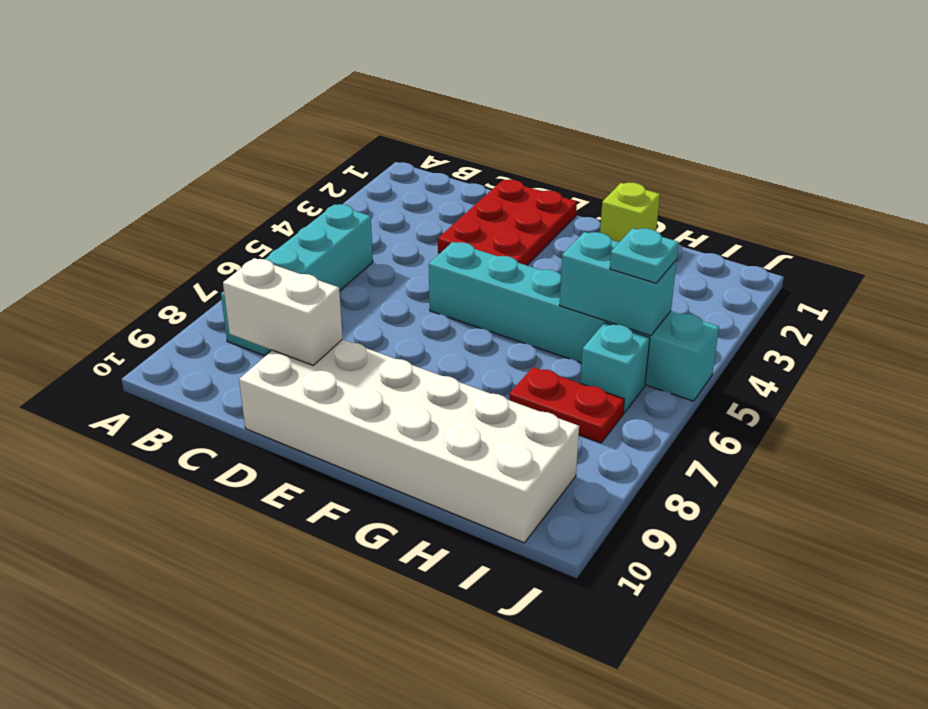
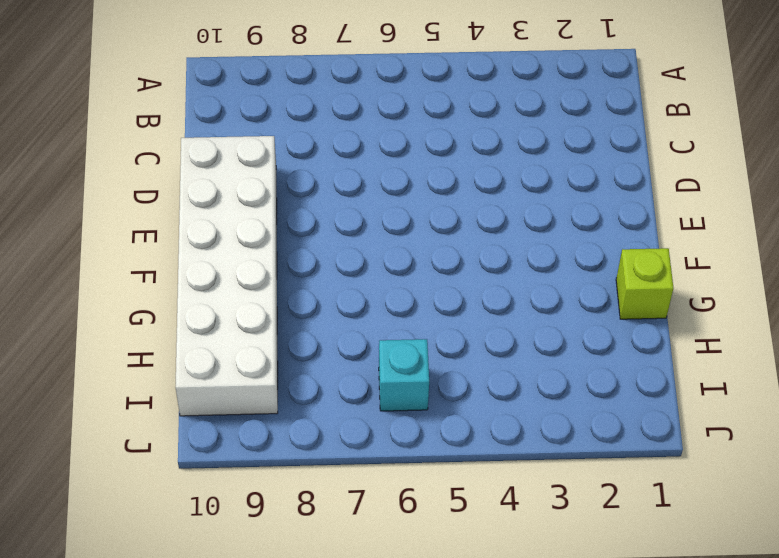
none -> cyan brick B5:B8 level 1
none -> red plate D1:E3 level 1

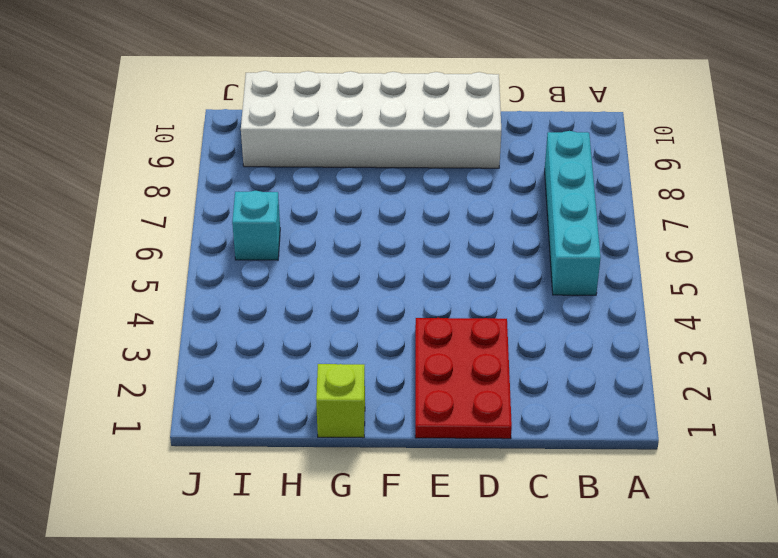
none -> cyan brick E5:J5 level 1
none -> red plate H7:I7 level 1

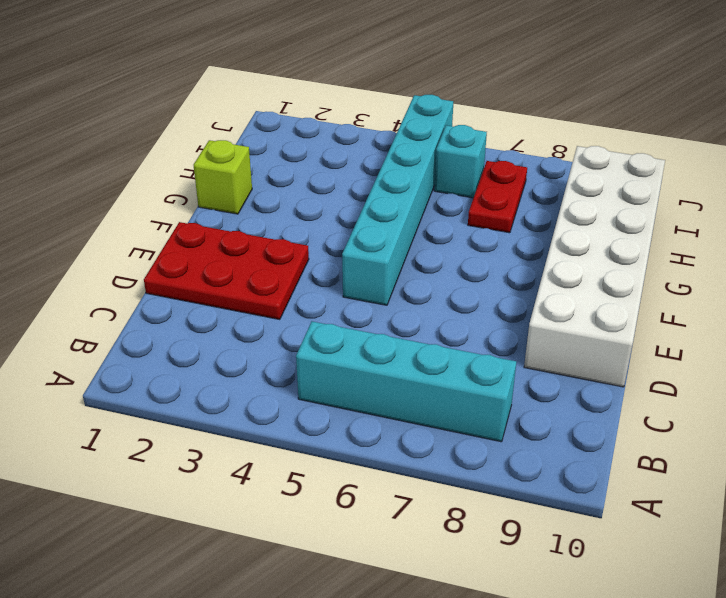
none -> white brick C9:D9 level 2
none -> cyan brick H5:I5 level 2

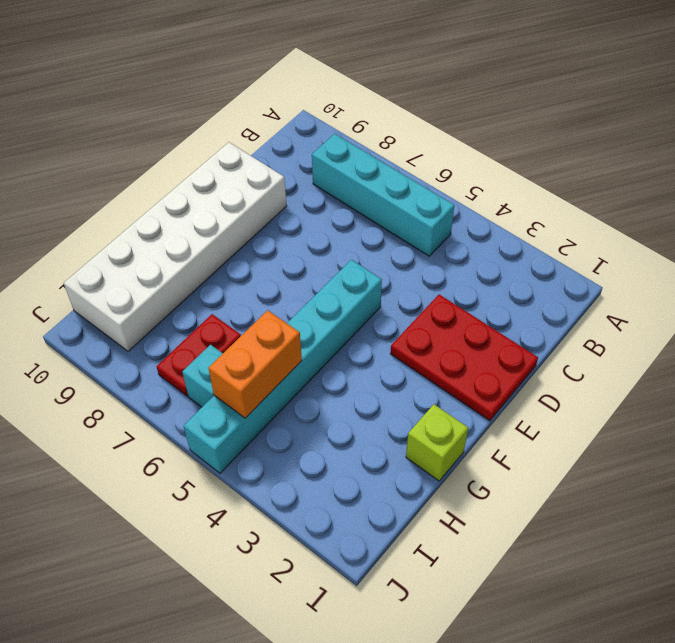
orange brick H5:I5 level 2 -> cyan brick H5:I5 level 2
none -> white brick C9:D9 level 2
none -> cyan plate I5 level 3

